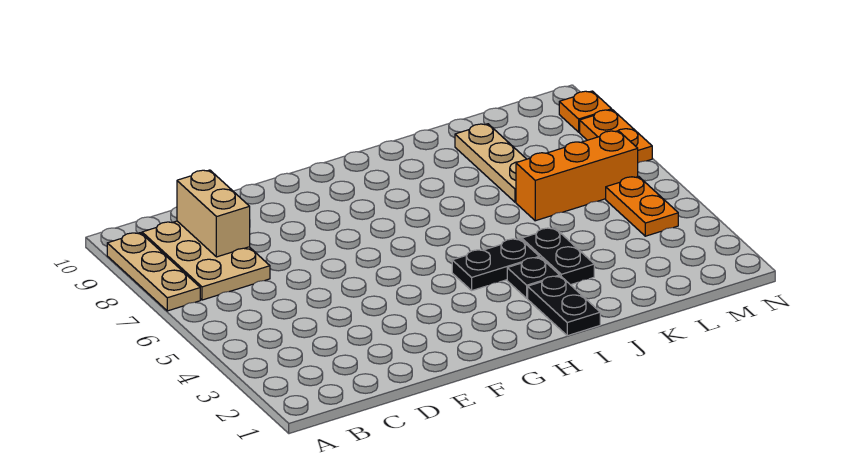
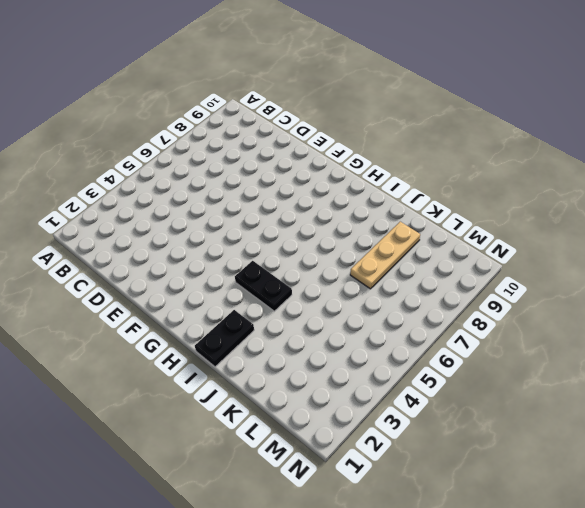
none -> tan plate A7:A9 level 1
none -> tan plate B7:C9 level 1
none -> black plate I3 level 1

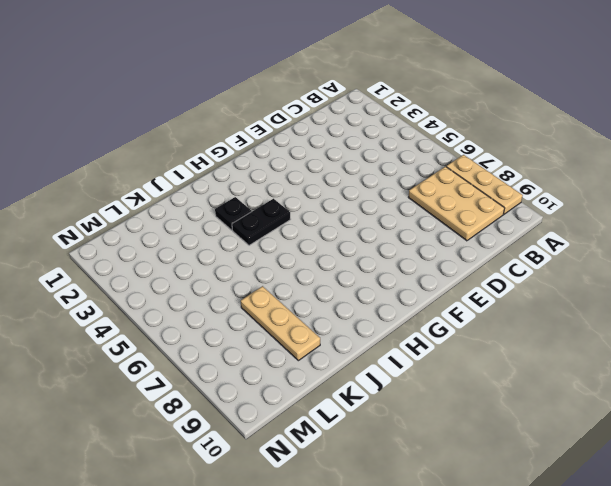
none -> black plate I1:I2 level 1
none -> black plate J3:J4 level 1
none -> orange brick K6:M6 level 1

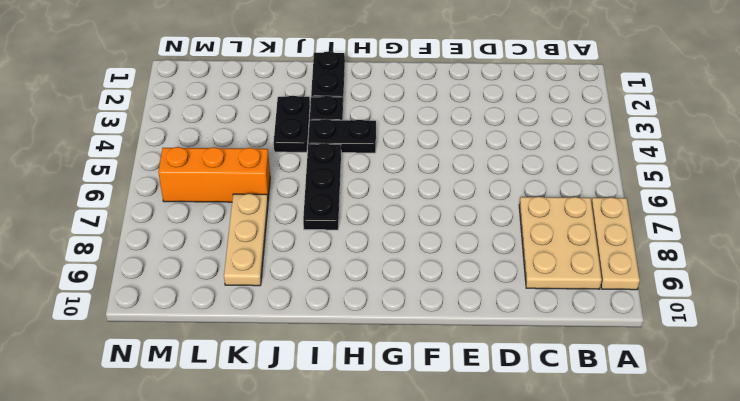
black plate I5:I7 level 1 -> none
none -> orange plate M4:M5 level 1
none -> orange plate N7:N8 level 1
none -> orange plate N9 level 1

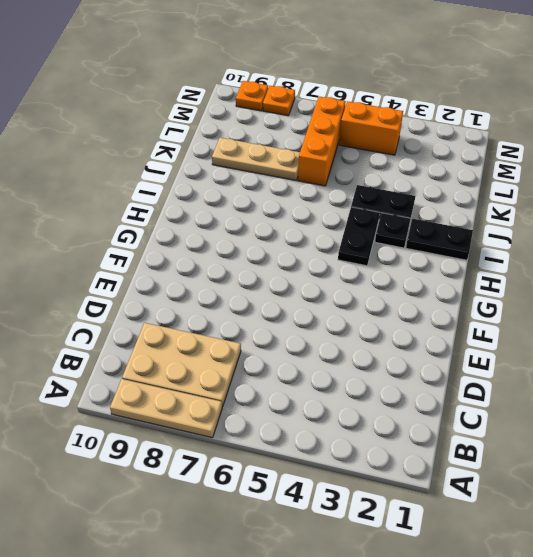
orange brick M4:M5 level 1 -> orange plate M4:M5 level 1
orange plate N8 level 1 -> orange plate N7:N8 level 1
none -> tan brick C8:C9 level 2

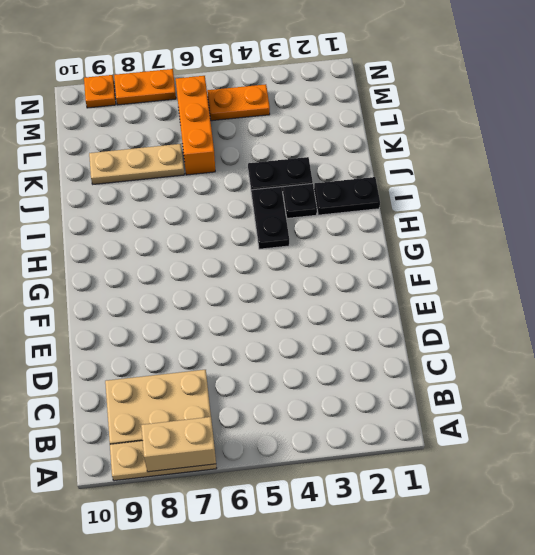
tan brick A7:A8 level 2 -> tan brick C8:C9 level 2

